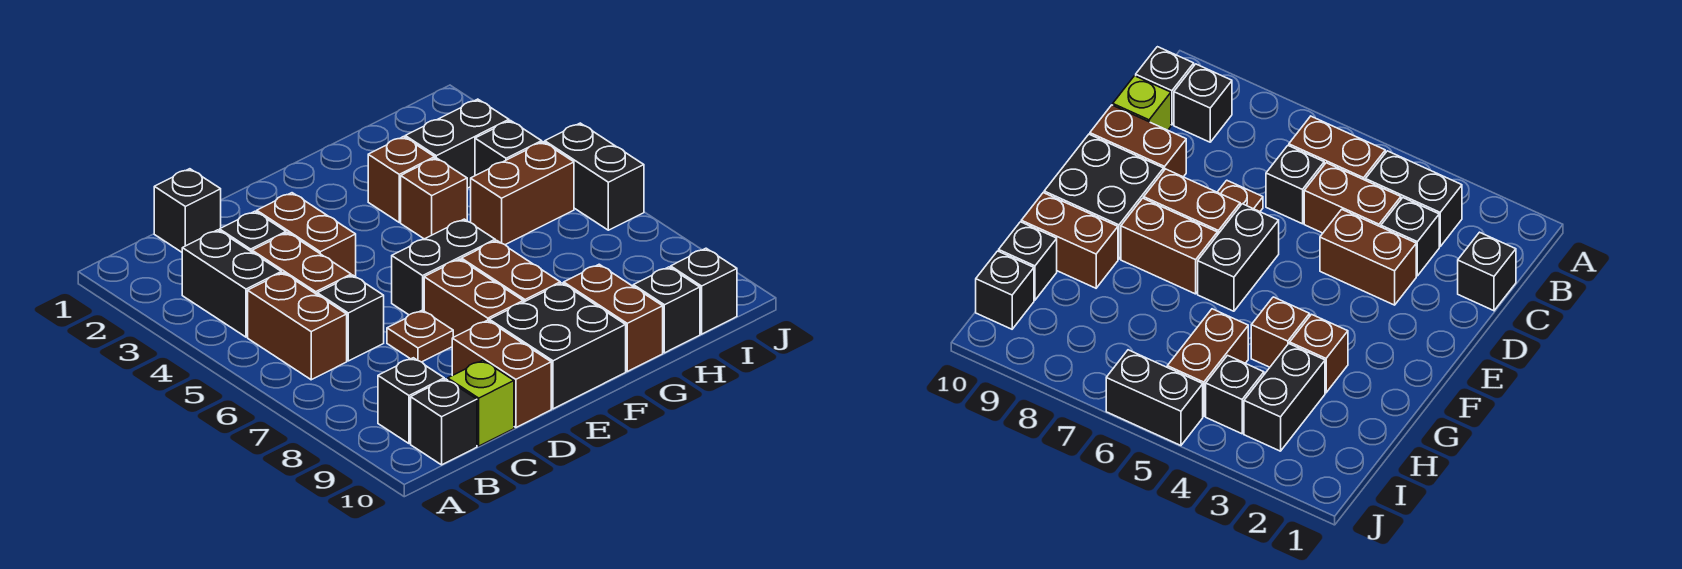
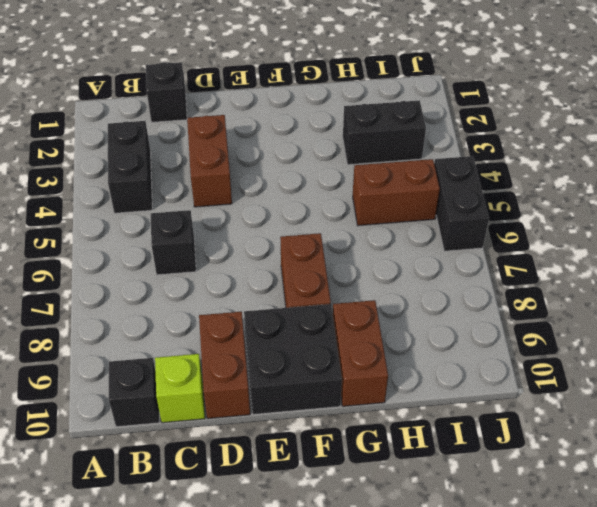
none -> brown brick B5:B6 level 1
none -> black brick B9 level 1
none -> black brick C3 level 1

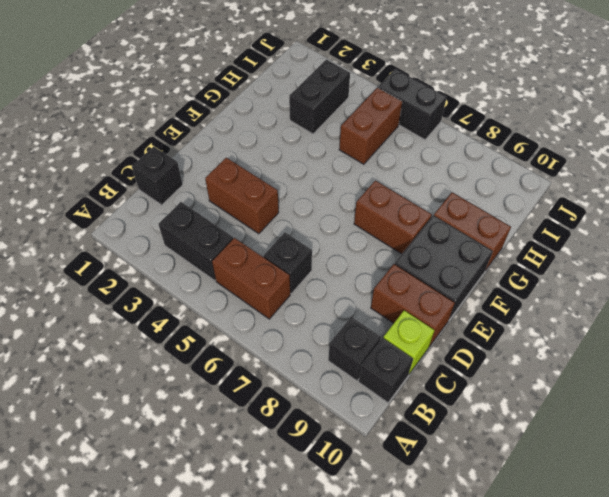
none -> black brick C3 level 1
none -> brown brick C4:C5 level 1
none -> brown plate D7 level 1

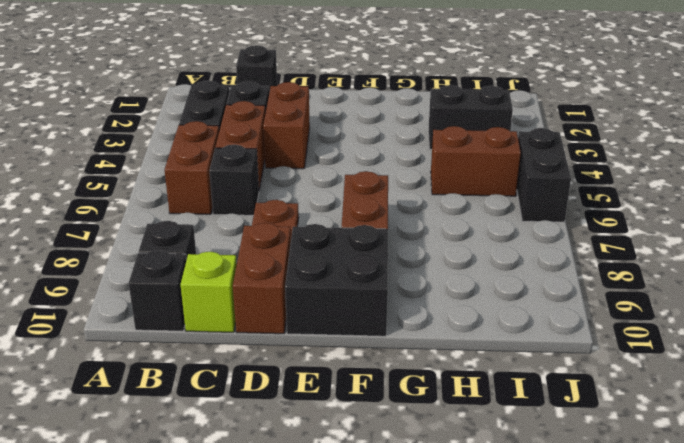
none -> black brick E6:F6 level 1
none -> brown brick E7:E8 level 1
none -> brown brick G3 level 1

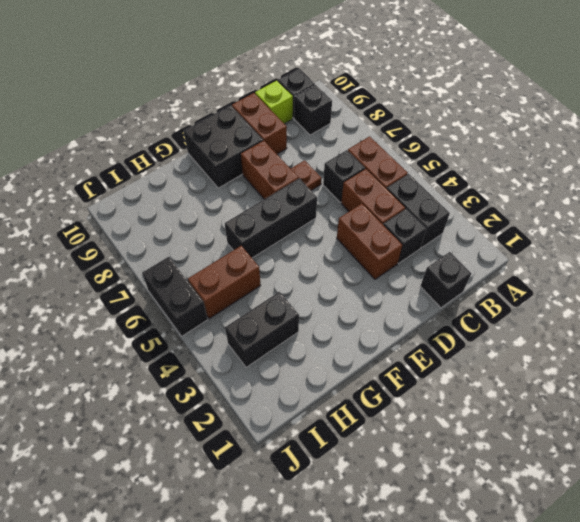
black brick E6:G6 level 1 -> black brick E6:F6 level 1
none -> brown brick F7:F8 level 1
none -> brown brick G3 level 1
none -> brown brick G4 level 1

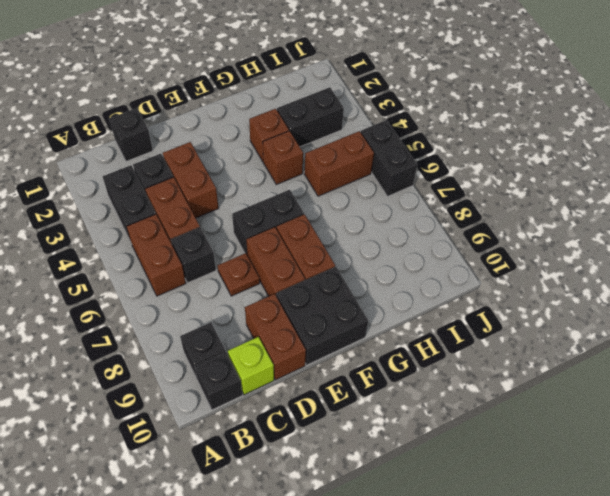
none -> brown brick G9:G10 level 1
none -> black brick H10 level 1
none -> black brick I4 level 1

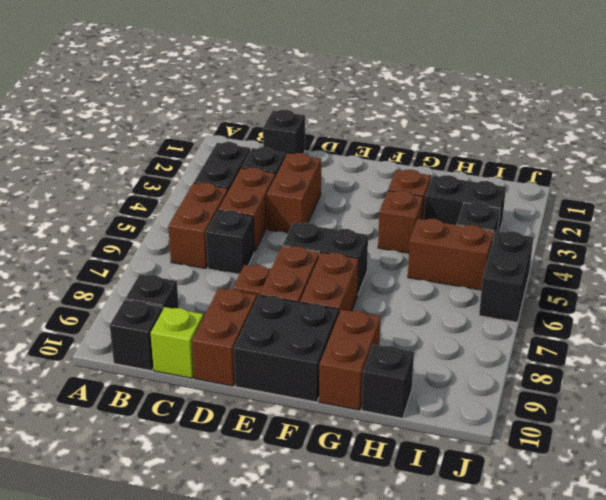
none -> black brick I10 level 1

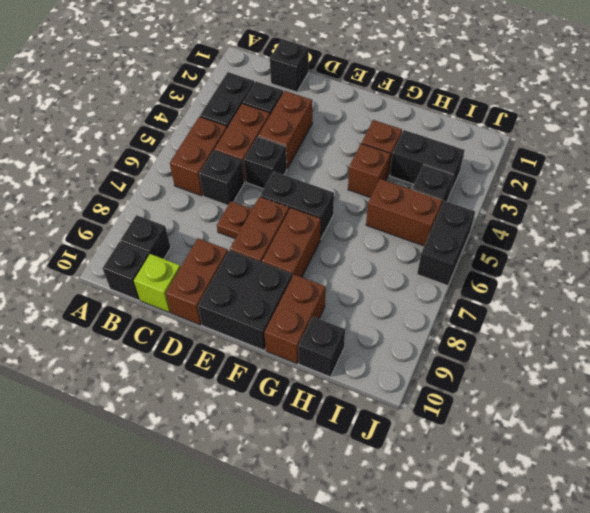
black brick D5 level 1 -> black brick I10 level 1

